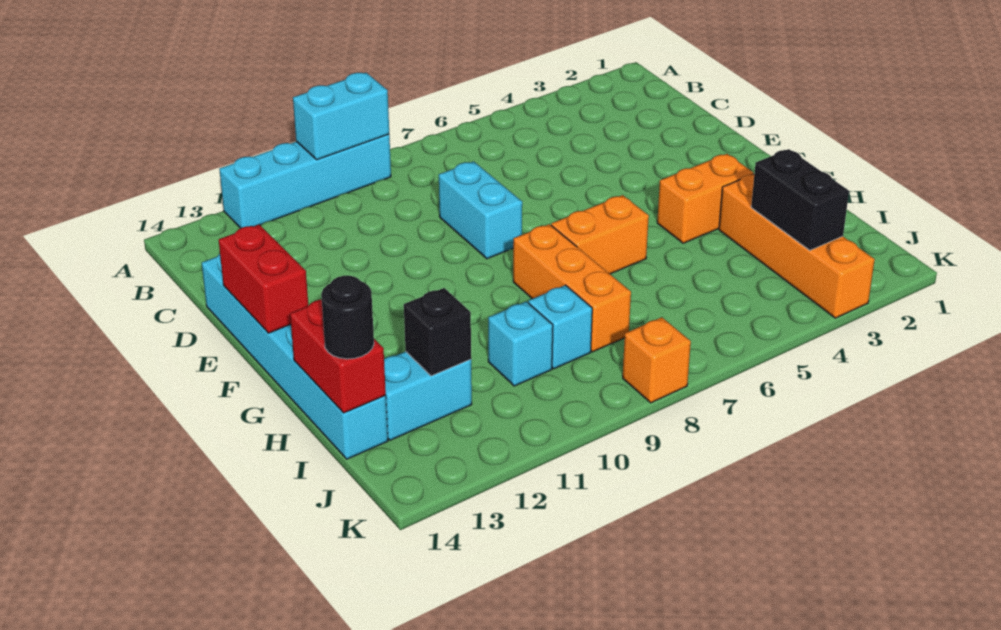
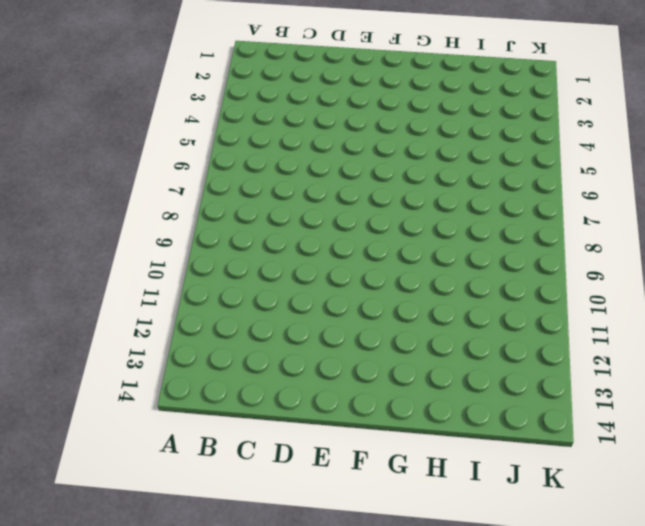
none -> cyan brick A9:A12 level 1
none -> cyan brick D8:E8 level 1
none -> cyan brick D14:I14 level 1

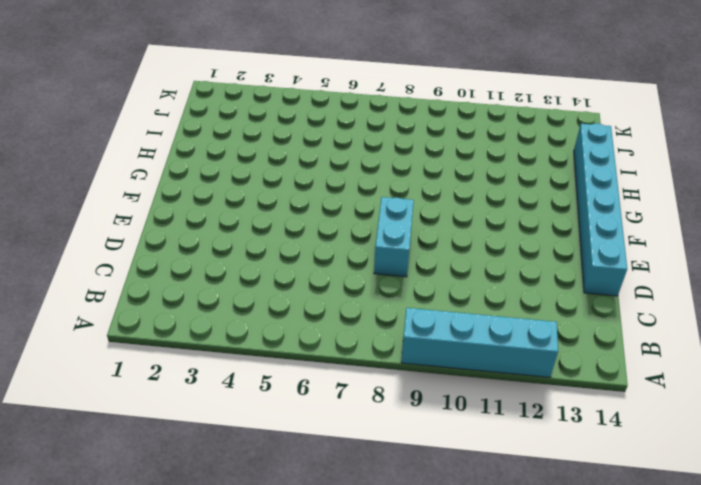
none -> orange brick G3:G4 level 1
none -> orange brick G6:G7 level 1
none -> orange brick G8:I8 level 1

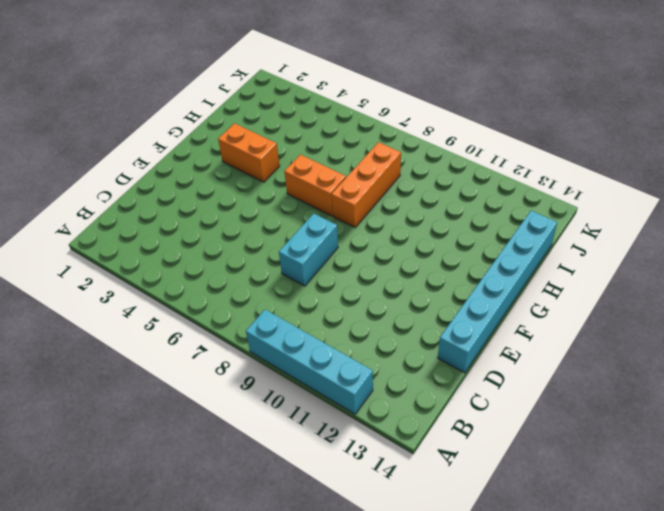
none -> orange brick H3:K3 level 1
none -> cyan brick I9 level 1
none -> cyan brick I10 level 1

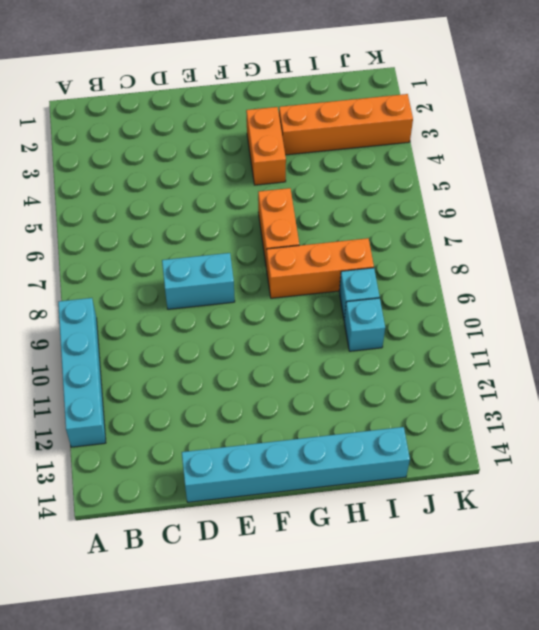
none -> cyan brick I12:I13 level 1
none -> orange brick K8 level 1
none -> cyan brick A9:A10 level 2

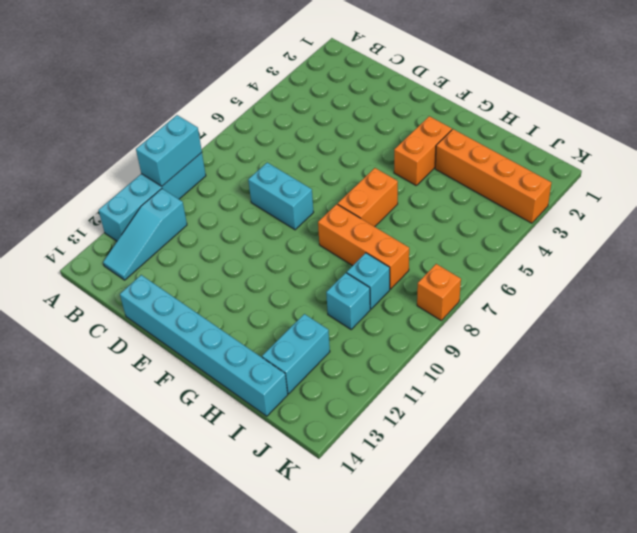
cyan slope B11:B13 level 1 top 11 -> none
none -> red brick E14:F14 level 2
none -> red brick H14:I14 level 2
none -> black brick I3:J3 level 2

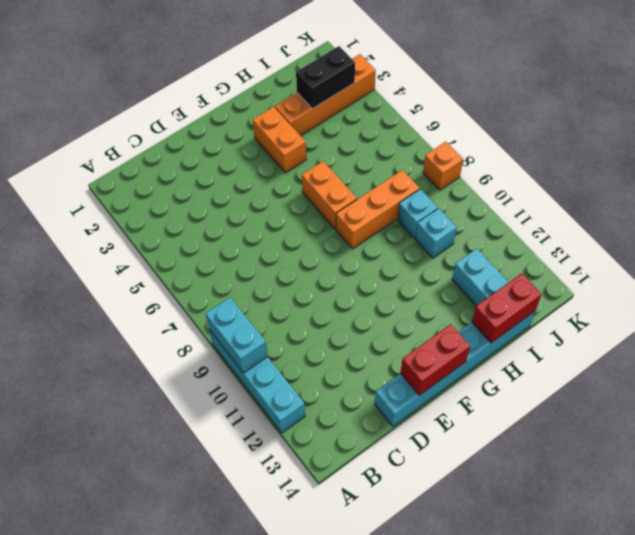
none -> cyan brick D8:E8 level 1
none -> black brick I12 level 2
none -> black round brick I14 level 3

